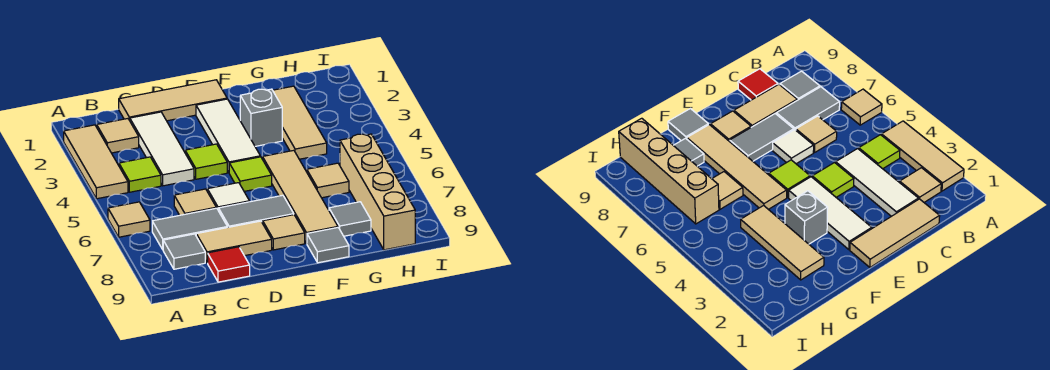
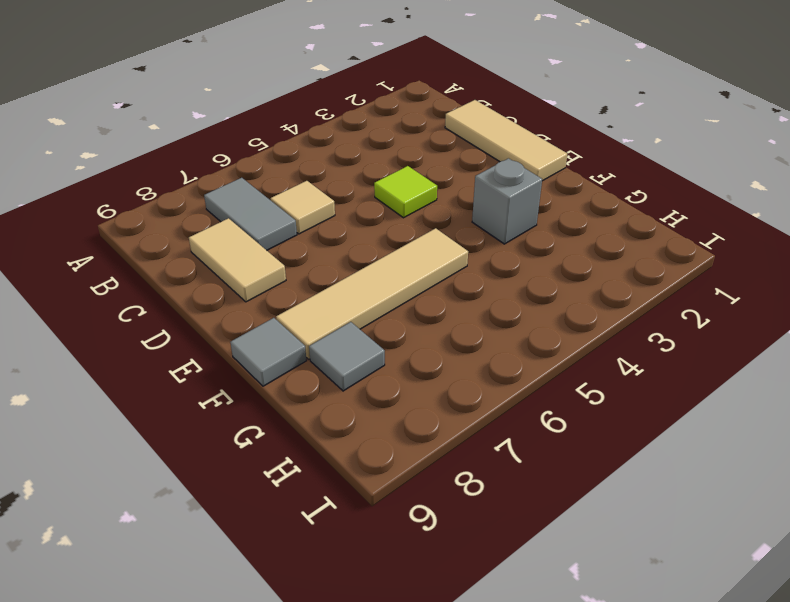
none -> tan tile A2:A4 level 1
none -> tan tile A6 level 1
none -> tan tile B2 level 1

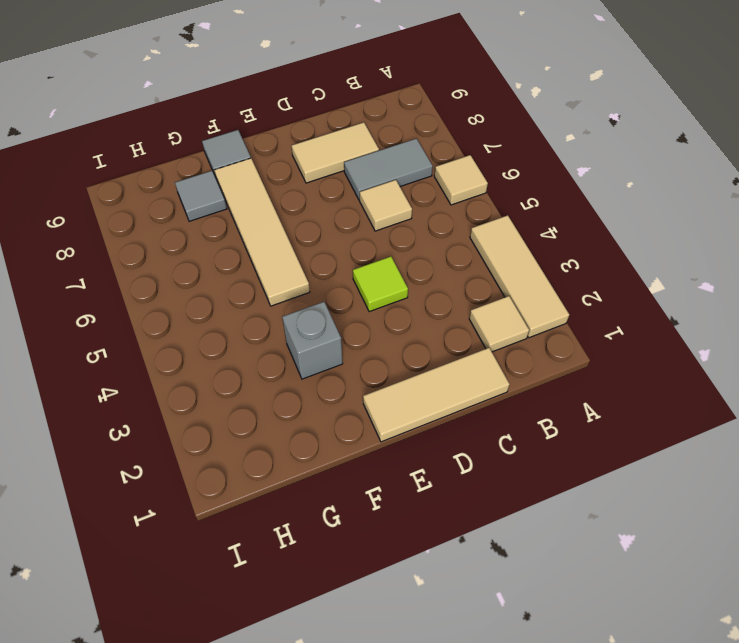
none -> lime tile B4 level 1
none -> grey tile B8 level 1
none -> white tile C2:C4 level 1

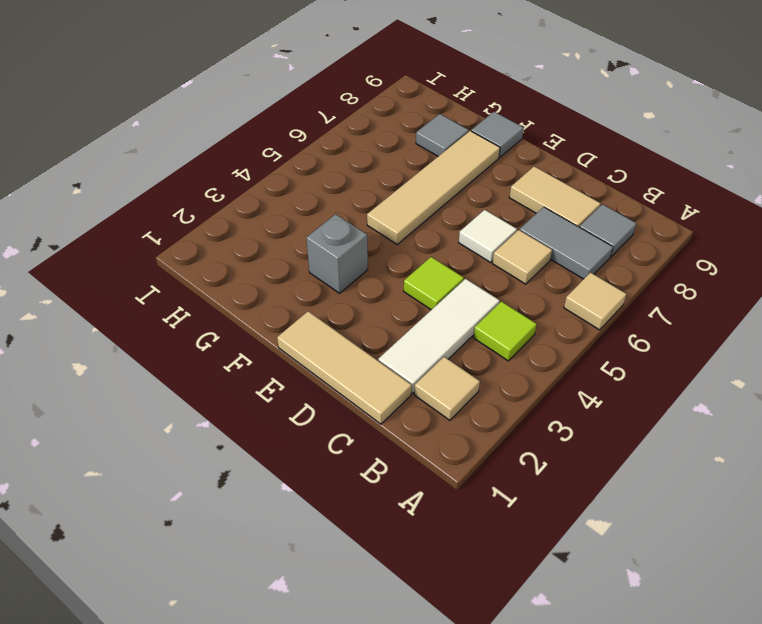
none -> tan tile A2:A4 level 1
none -> red tile C9 level 1
none -> grey tile D7:E7 level 1

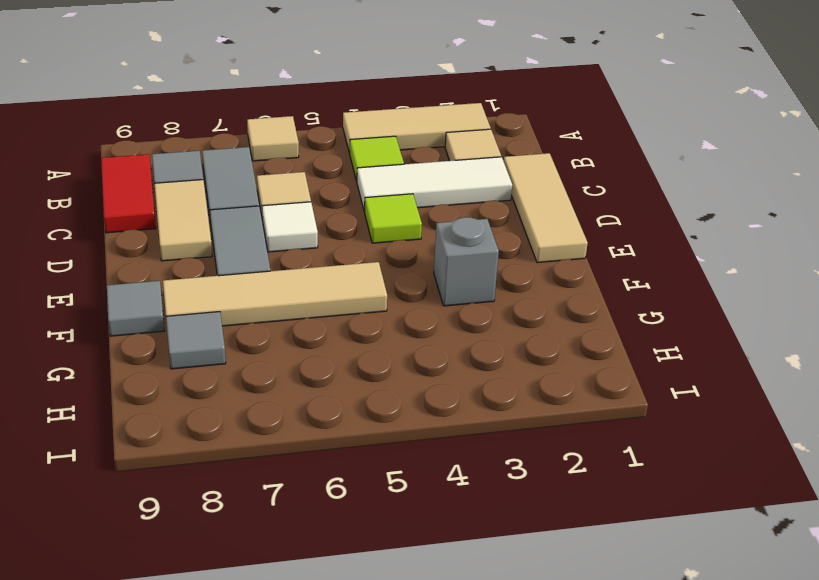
red tile B9:C9 level 1 -> red tile C9 level 1
none -> white tile E2:E4 level 1
none -> lime tile E5 level 1
none -> tan tile E8 level 1

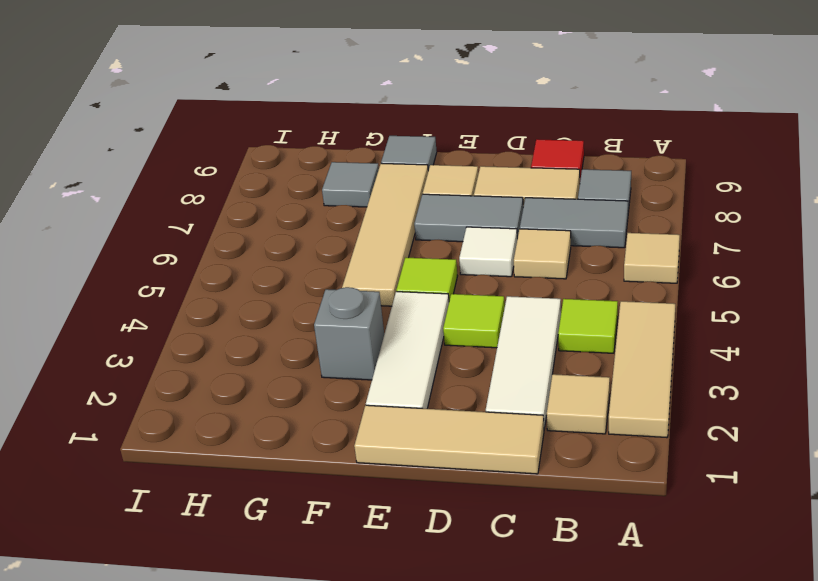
none -> tan tile G2:G4 level 1
none -> tan tile G6 level 1
none -> tan brick H6:H9 level 1

